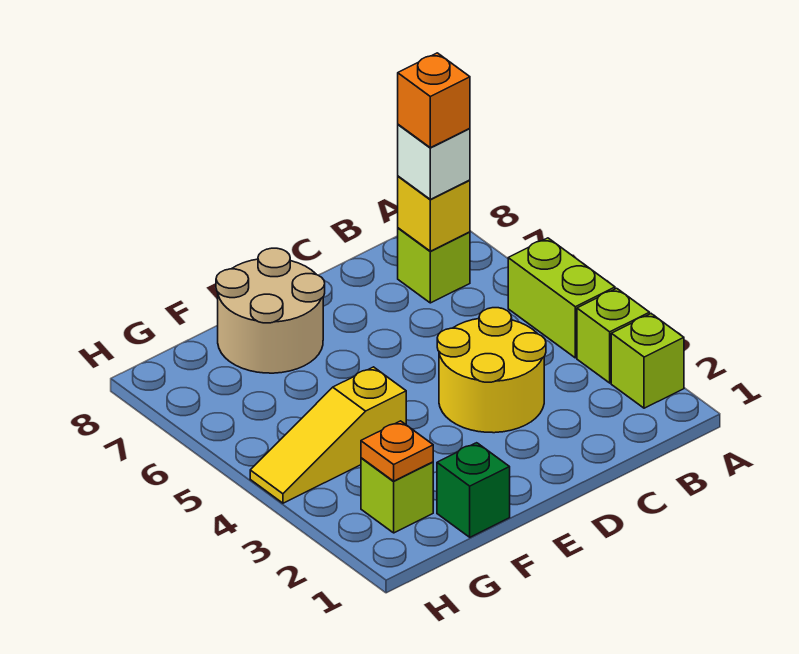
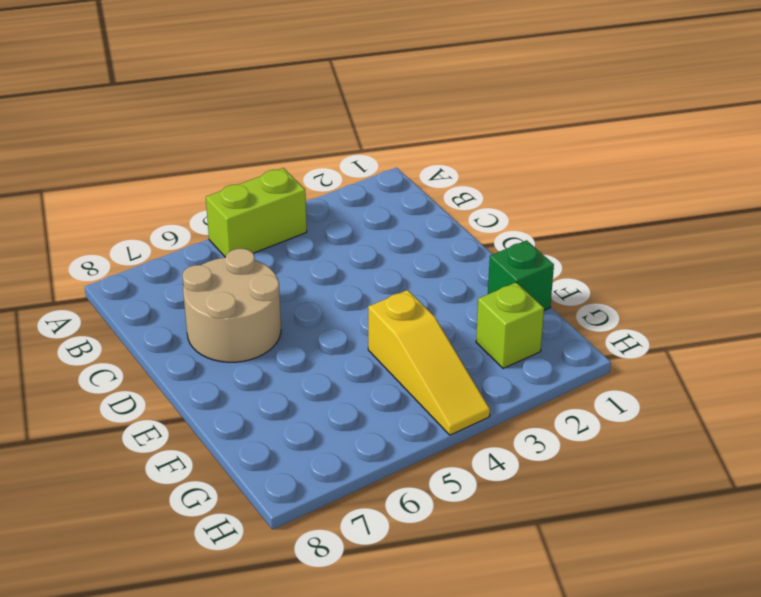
tan round brick C6:D7 level 1 -> tan round brick E7:F8 level 1
none -> lime brick A2 level 1
none -> lime brick A3 level 1
none -> lime brick B7 level 1

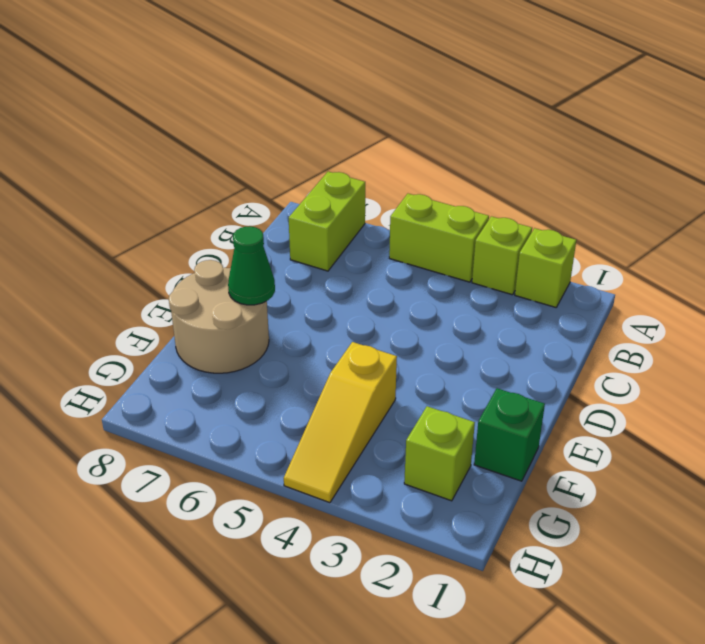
lime brick A7:B7 level 1 -> lime brick B7 level 1
green cone E7 level 2 -> none
none -> yellow round brick C3:D4 level 1
none -> yellow brick B7 level 2
none -> orange plate G2 level 2

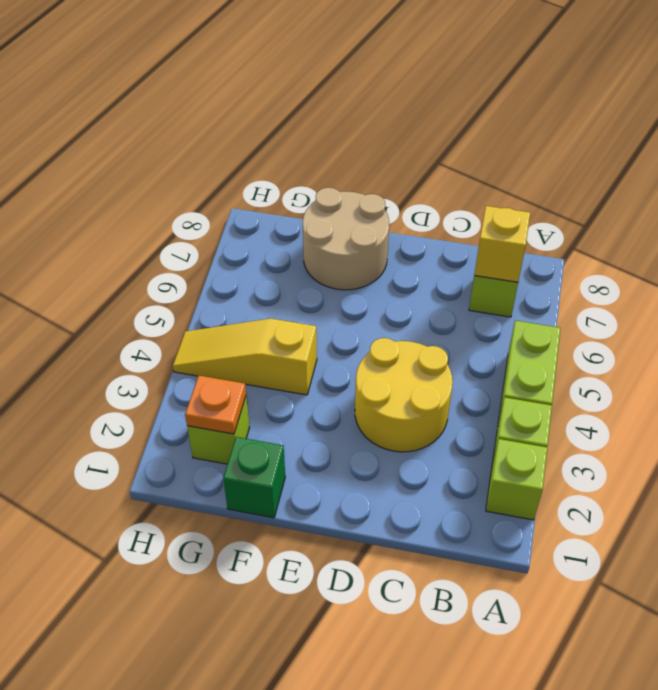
none -> white brick B7 level 3
none -> orange brick B7 level 4

